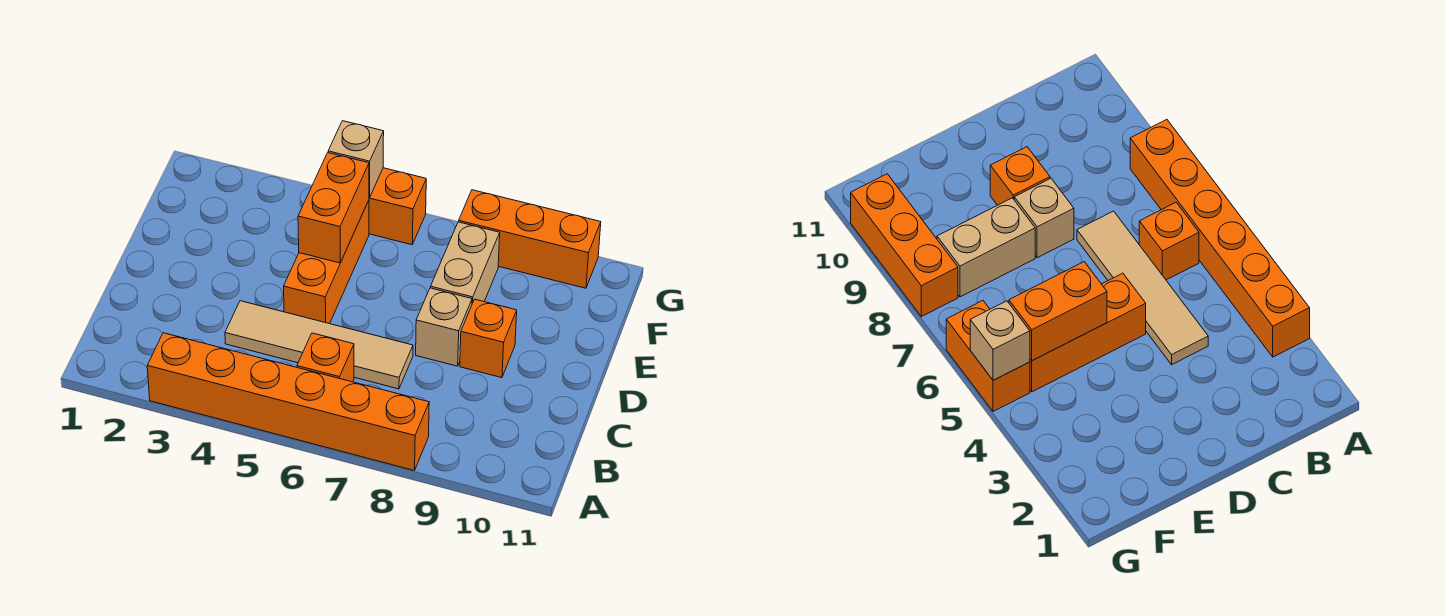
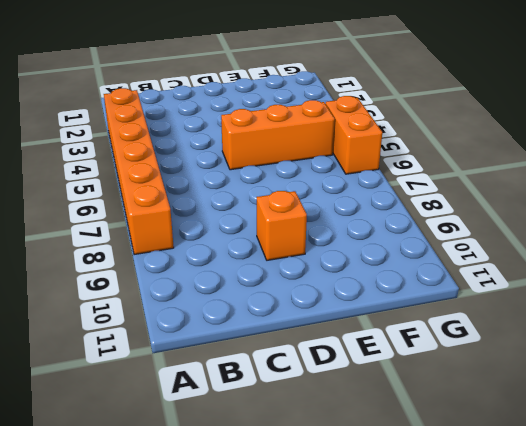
none -> orange brick B6 level 1
none -> tan tile C4:C7 level 1

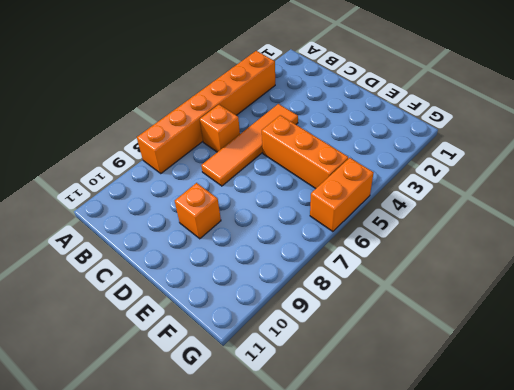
orange tile C4:C7 level 1 -> tan tile C4:C7 level 1
none -> tan brick D8 level 1
none -> tan brick E8:F8 level 1

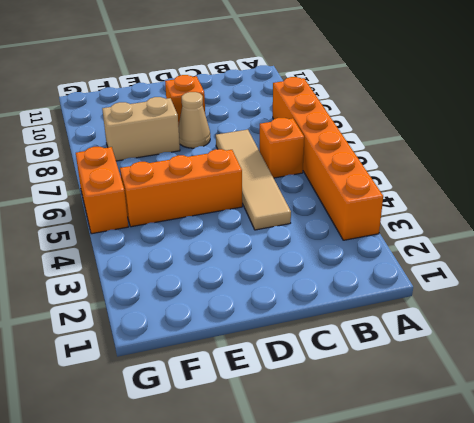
tan cone D8 level 1 -> tan brick D8 level 1
none -> orange brick G8:G10 level 1
none -> orange brick E5:F5 level 2

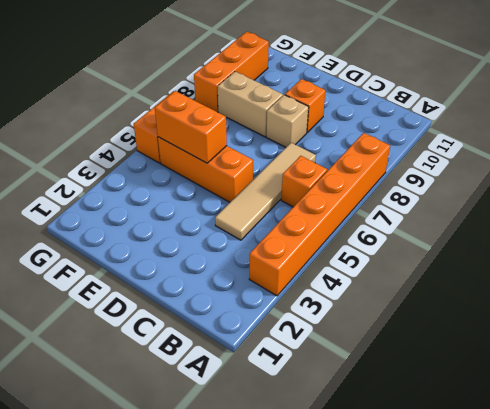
none -> tan brick G5 level 2

